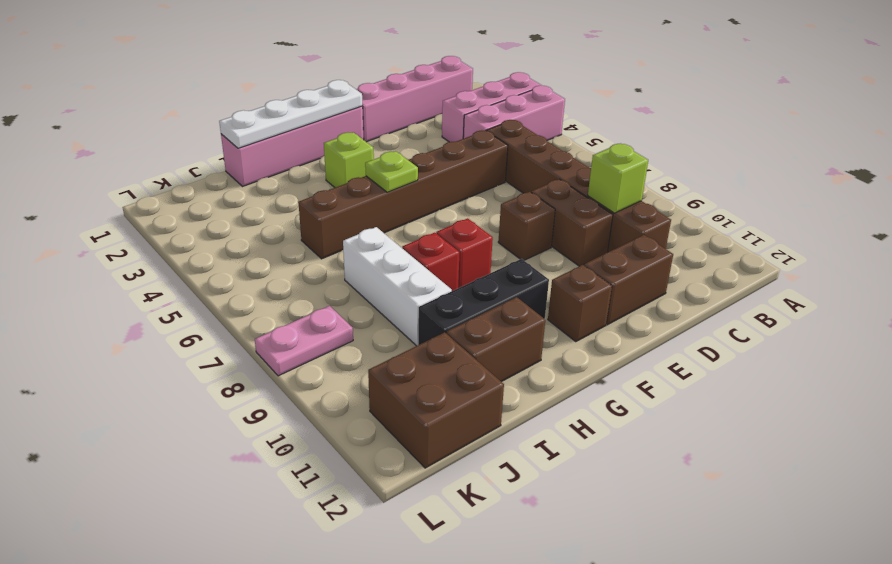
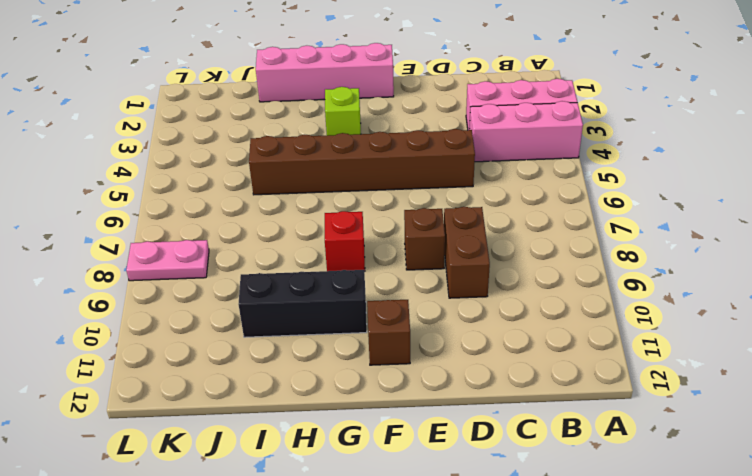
none -> pink brick B1:E1 level 1
none -> brown brick C5:C10 level 1
none -> brown brick D11:E11 level 1

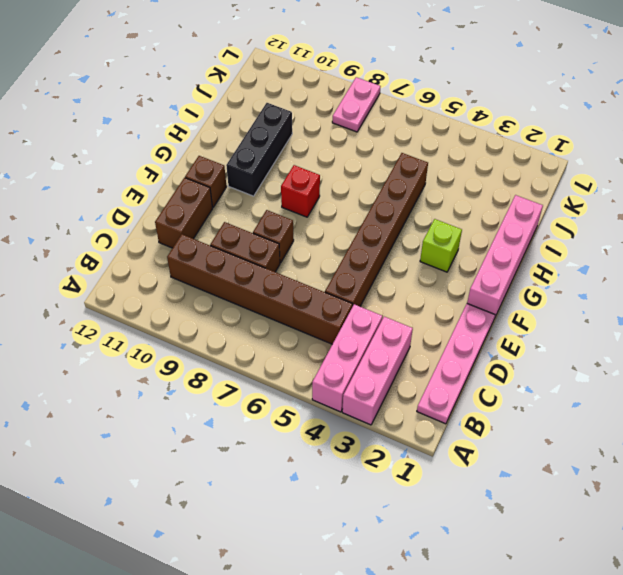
pink plate B1:E1 level 1 -> pink brick B1:E1 level 1
none -> red brick H8 level 1
none -> brown brick H11:I11 level 1
none -> white brick I7:I9 level 1

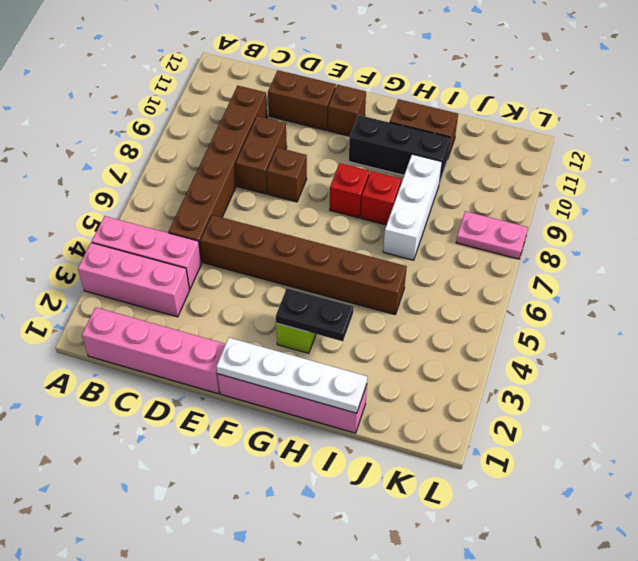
black plate G3:H3 level 2 -> none
none -> brown brick J11:K12 level 1
none -> lime brick C9 level 2
none -> lime plate G5 level 2

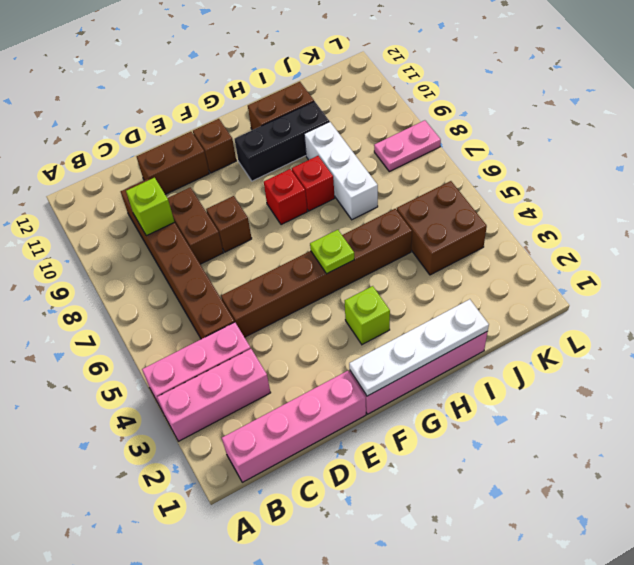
brown brick J4:K5 level 1 -> brown brick J11:K12 level 1

